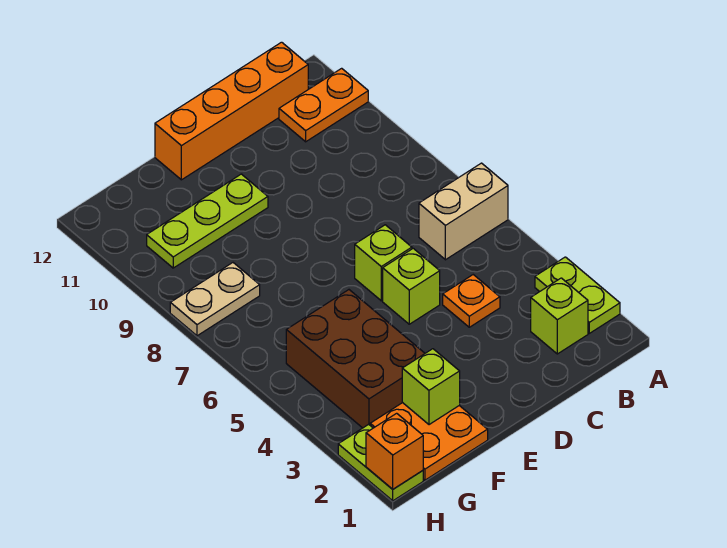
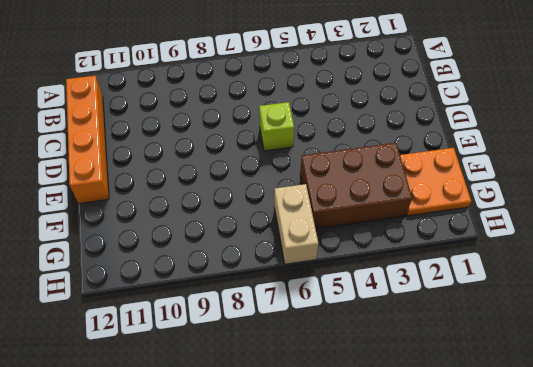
tan brick G6:H6 level 1 -> tan brick A6:B6 level 1
none -> lime plate A2:A3 level 1
none -> orange plate A11:B11 level 1
none -> lime brick B2 level 1

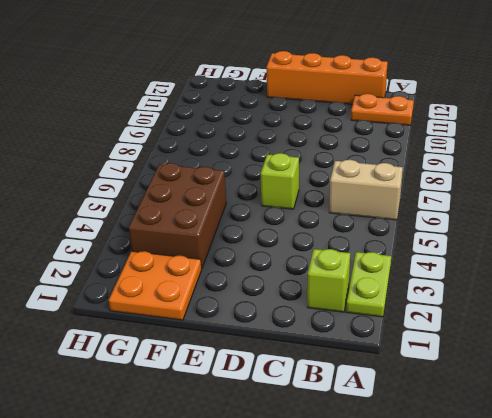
none -> orange plate C4 level 1
none -> lime brick D5 level 1
none -> lime plate E10:G10 level 1

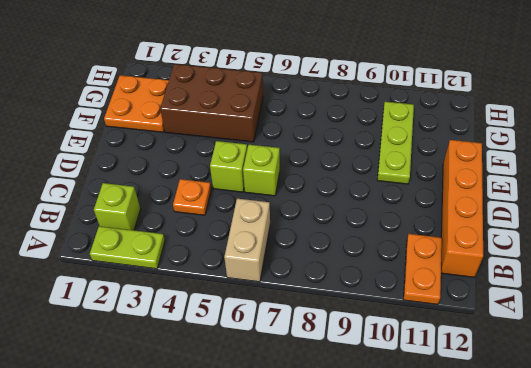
none -> tan plate G8:H8 level 1
none -> lime plate H1:H2 level 1
none -> lime brick F2 level 2

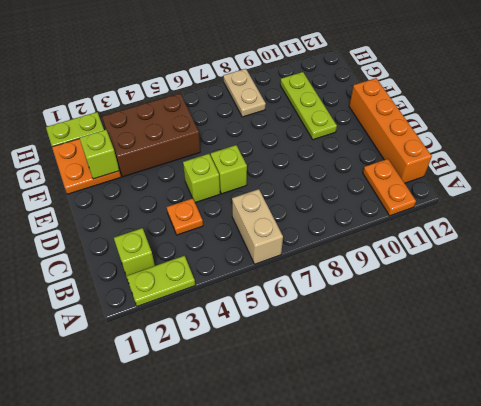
none -> orange brick H1 level 2

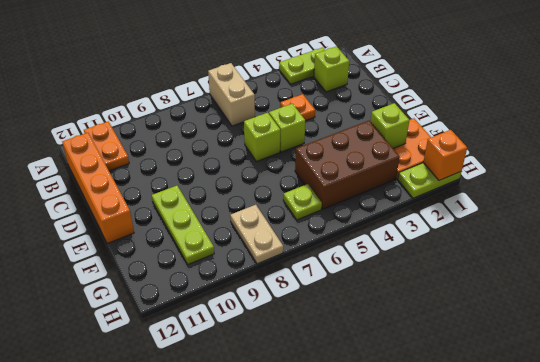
lime plate G6 level 1 -> none

